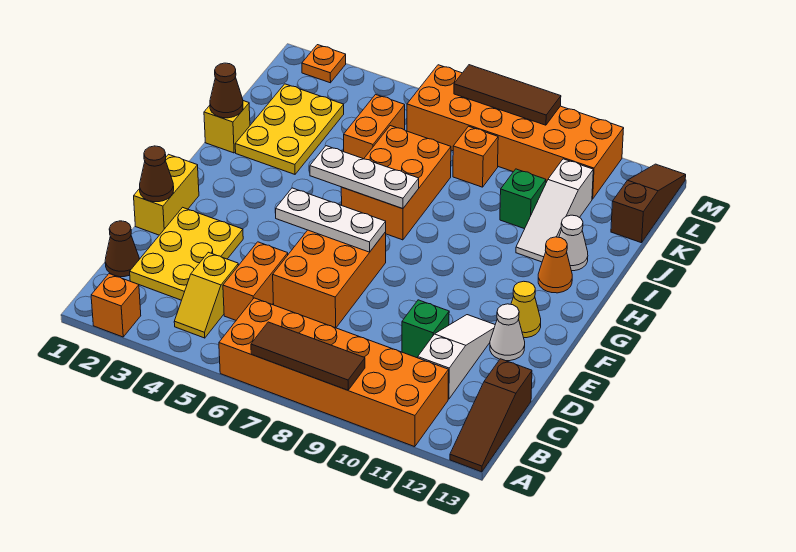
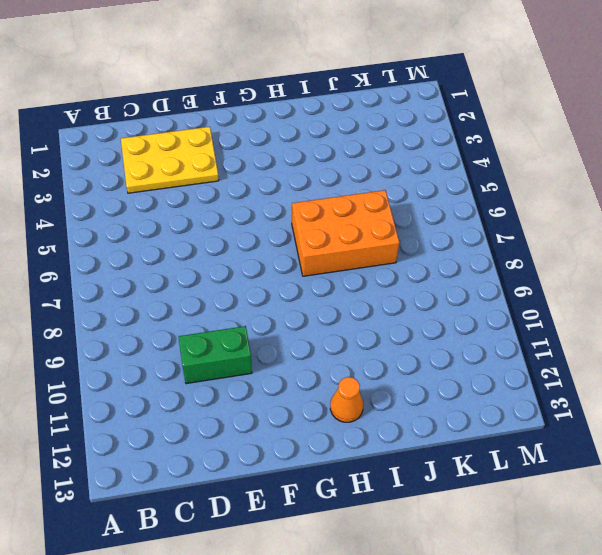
green brick D10:E10 level 1 -> green brick D10 level 1
none -> orange brick A2 level 1
none -> orange brick A6:B11 level 1
none -> brown slope A13:C13 level 1 top C
none -> yellow slope B4:C4 level 1 top C

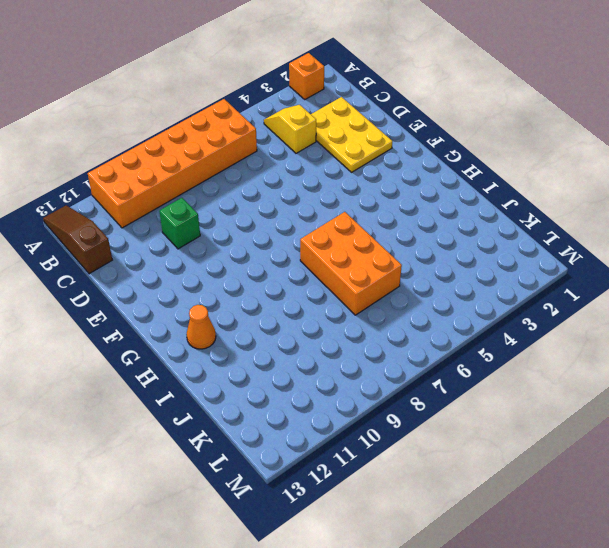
none -> brown cone C1 level 1
none -> orange brick C5:D5 level 1
none -> white slope C11:E11 level 1 top C
none -> orange brick D6:F7 level 1

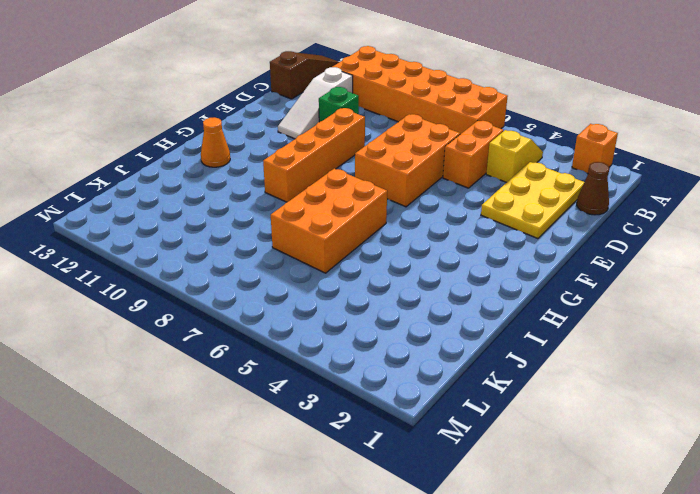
orange brick E9:H9 level 1 -> none
none -> yellow brick E1:F1 level 1
none -> white cone E12 level 1
none -> yellow cone F12 level 1
none -> yellow brick I1 level 1

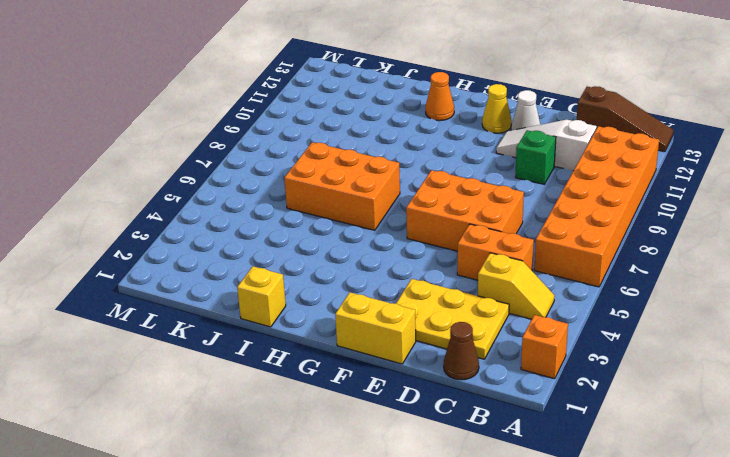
none -> yellow plate I2:K3 level 1
none -> white slope I11:K11 level 1 top K
none -> white cone I12 level 1
none -> orange brick J5:K5 level 1

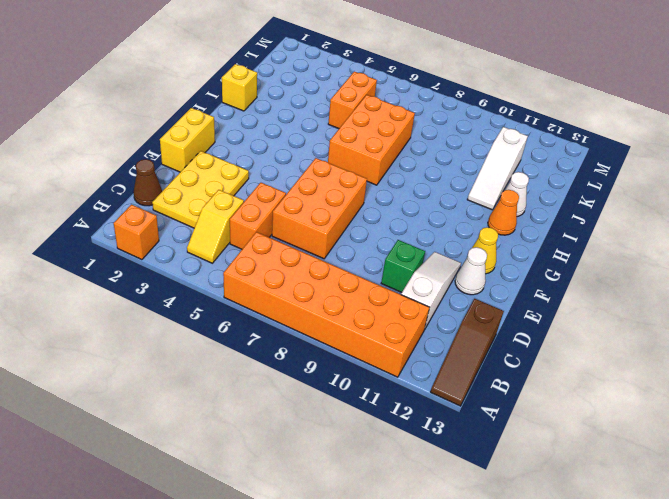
none -> yellow plate I2:K3 level 1
none -> green brick J10 level 1
none -> orange brick K8 level 1
none -> brown slope K13:M13 level 1 top K

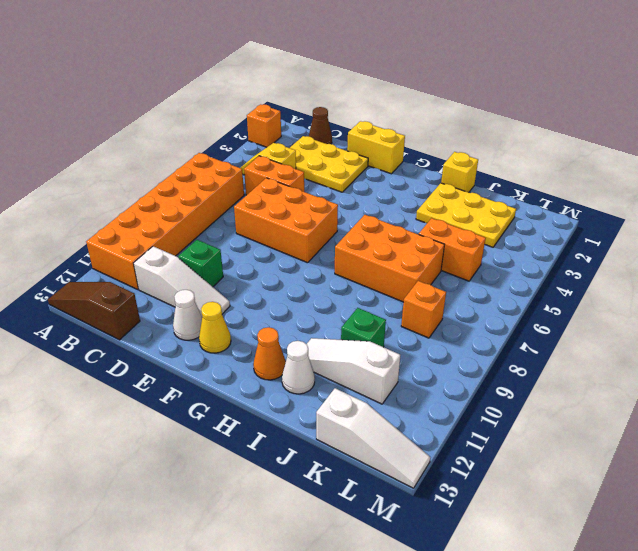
white slope K13:M13 level 1 top K -> brown slope K13:M13 level 1 top K
none -> orange brick L6:M11 level 1
none -> orange plate M2 level 1
none -> brown tile A7:A9 level 2
none -> brown cone E1 level 2

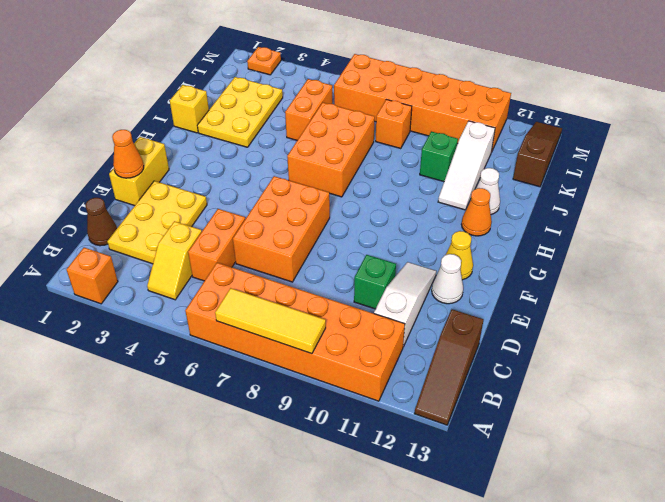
yellow tile A7:A9 level 2 -> brown tile A7:A9 level 2
orange cone E1 level 2 -> brown cone E1 level 2
none -> white plate F5:F7 level 2
none -> white plate H5:H7 level 2
none -> brown cone I1 level 2
none -> brown tile M7:M9 level 2

